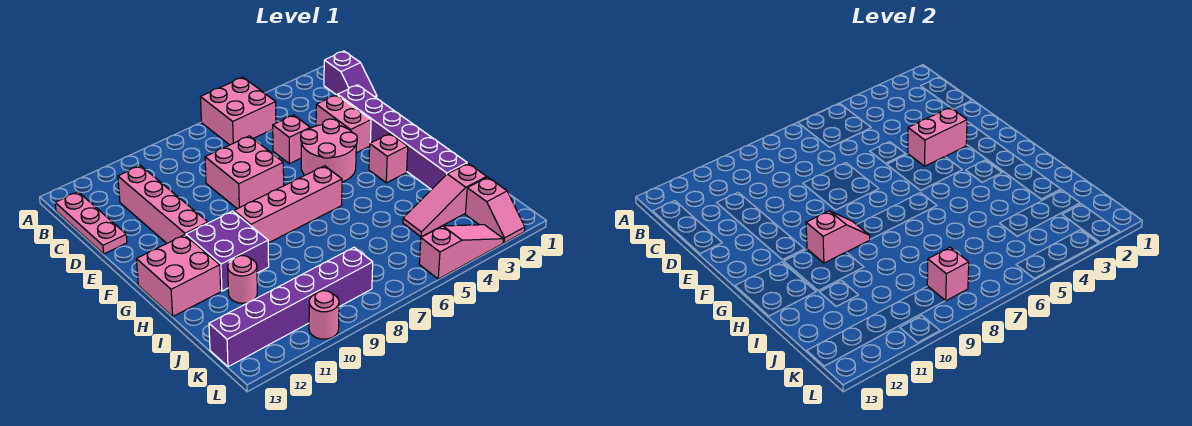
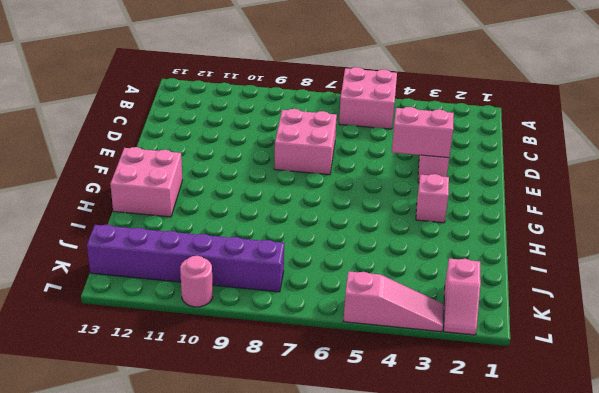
none -> purple slope B1:C1 level 1 top B
none -> pink plate B13:D13 level 1
none -> pink brick C11:F11 level 1

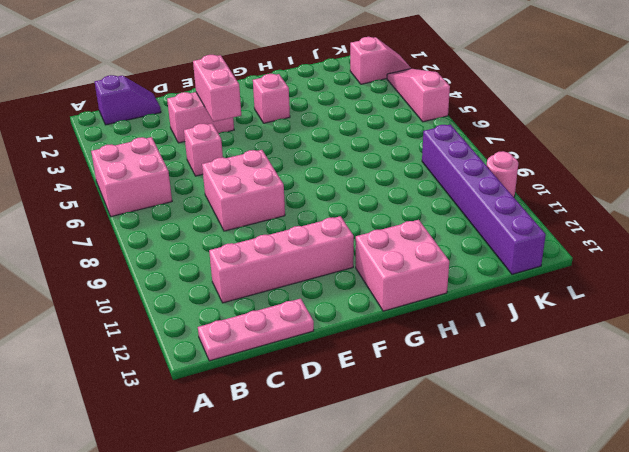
none -> purple brick D2:I2 level 1
none -> pink round brick E4:F5 level 1
none -> pink brick G6:G9 level 1

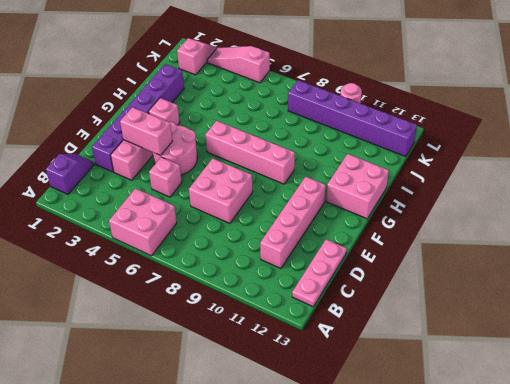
none -> purple brick G10:H11 level 1
none -> pink round brick I11 level 1
none -> pink slope J2:J4 level 1 top 2

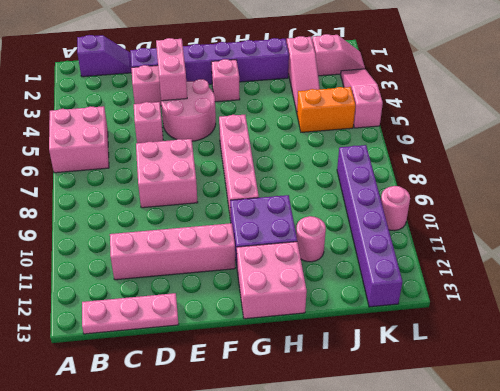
orange brick J5:K5 level 1 -> none
none -> pink slope G9:G10 level 2 top 10
none -> pink brick K8 level 2

